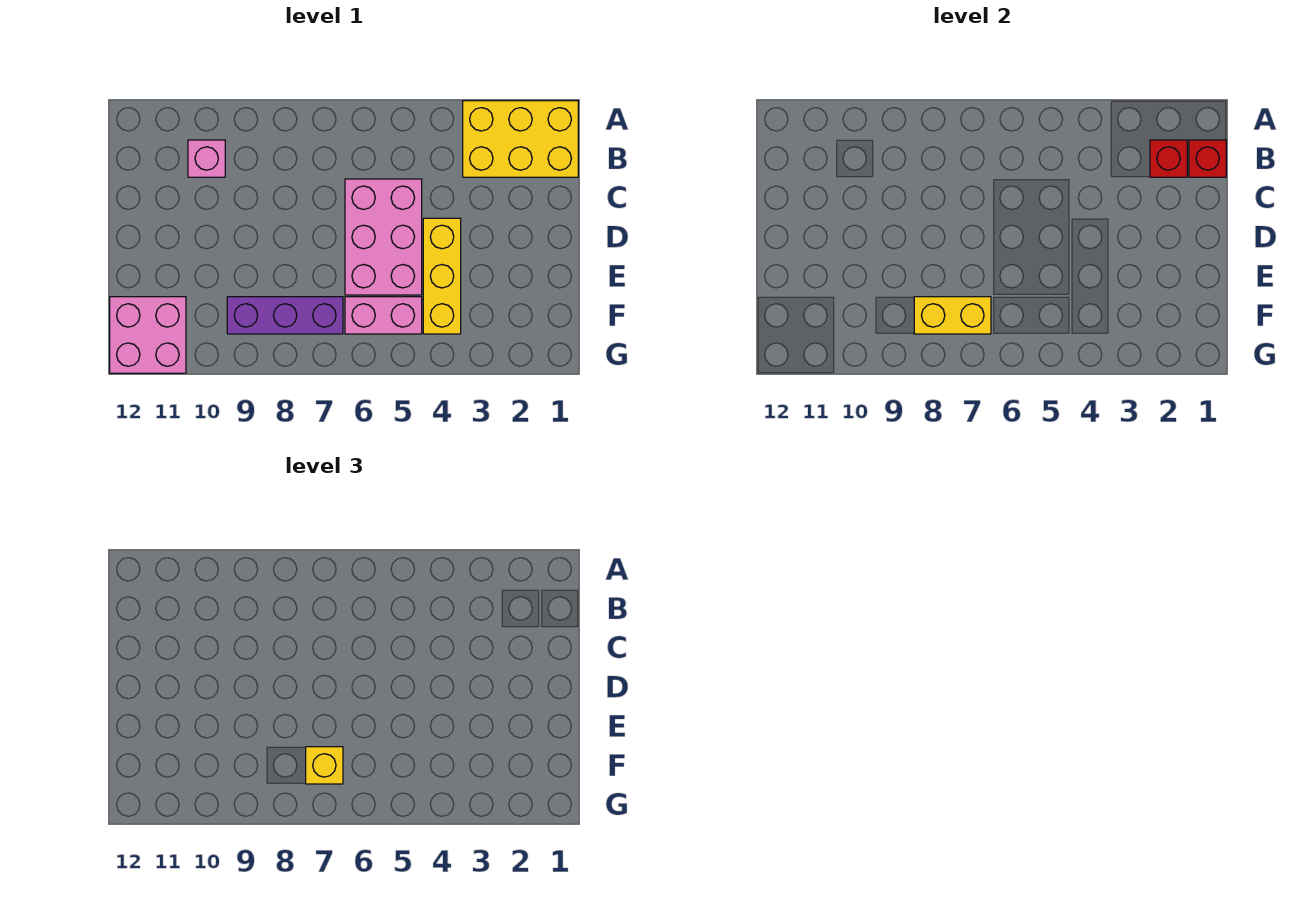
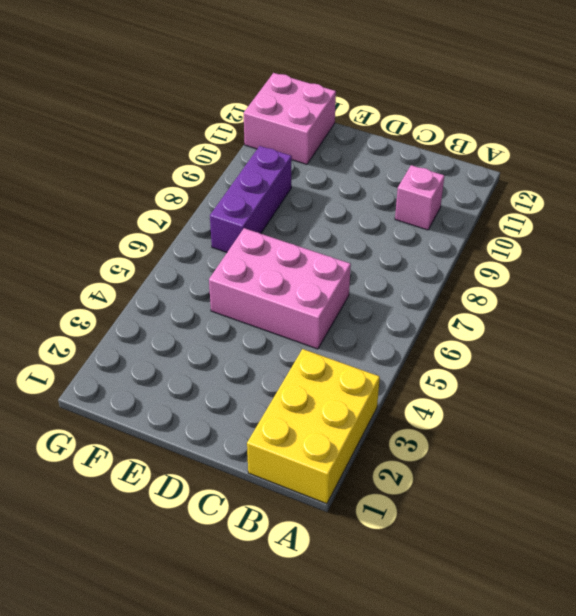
none -> yellow brick D4:F4 level 1
none -> pink brick F5:F6 level 1

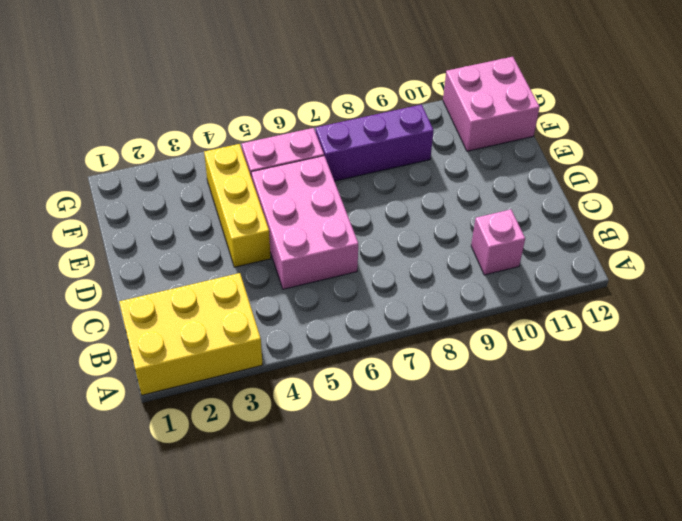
none -> red brick B1 level 2
none -> red brick B2 level 2

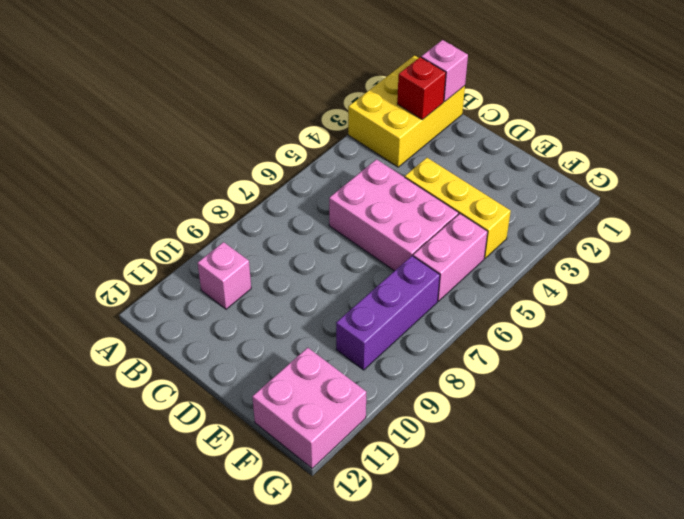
pink brick B1 level 2 -> red brick B1 level 2
none -> yellow brick F7:F8 level 2
none -> yellow brick F7 level 3

